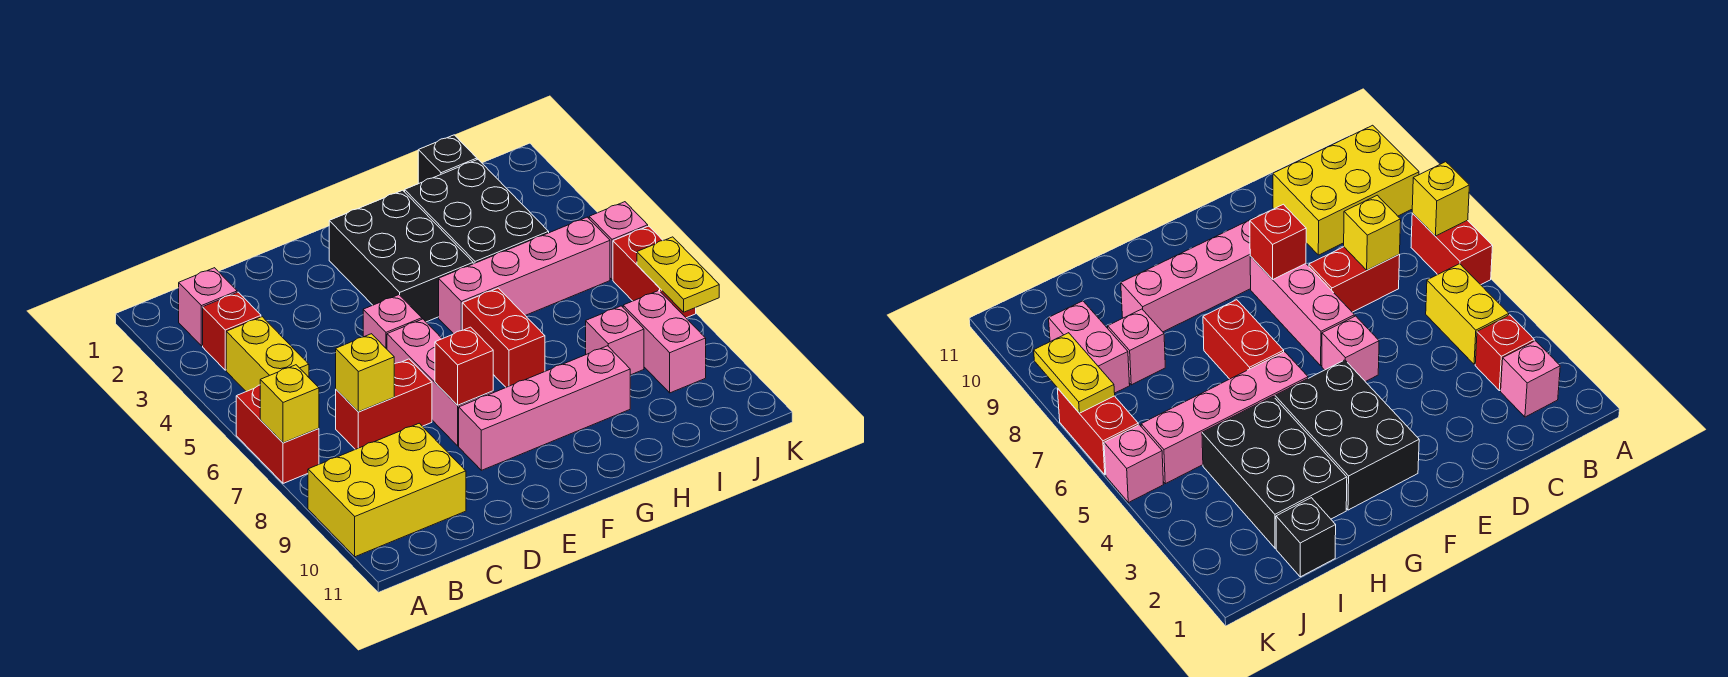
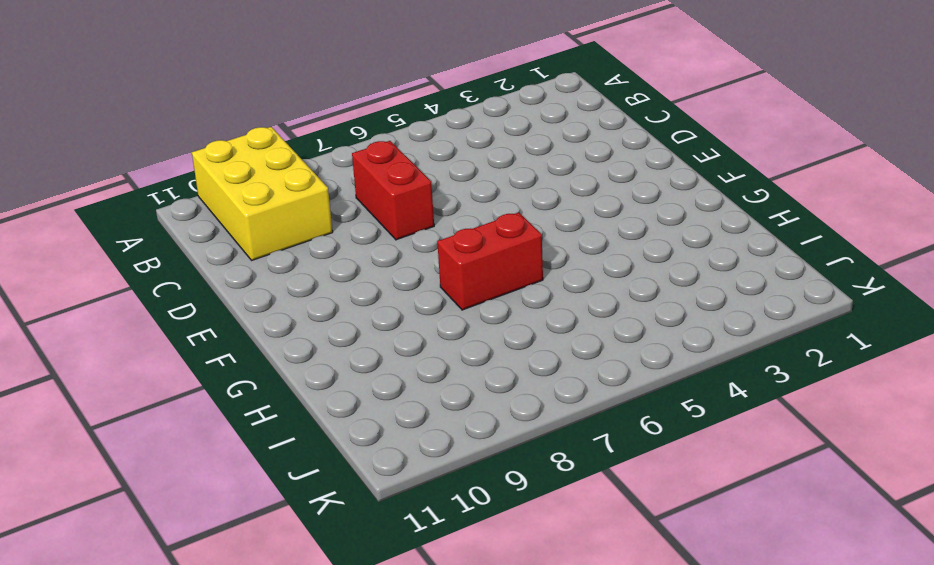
none -> red brick A6:A7 level 1
none -> pink brick B2 level 1
none -> red brick B3 level 1

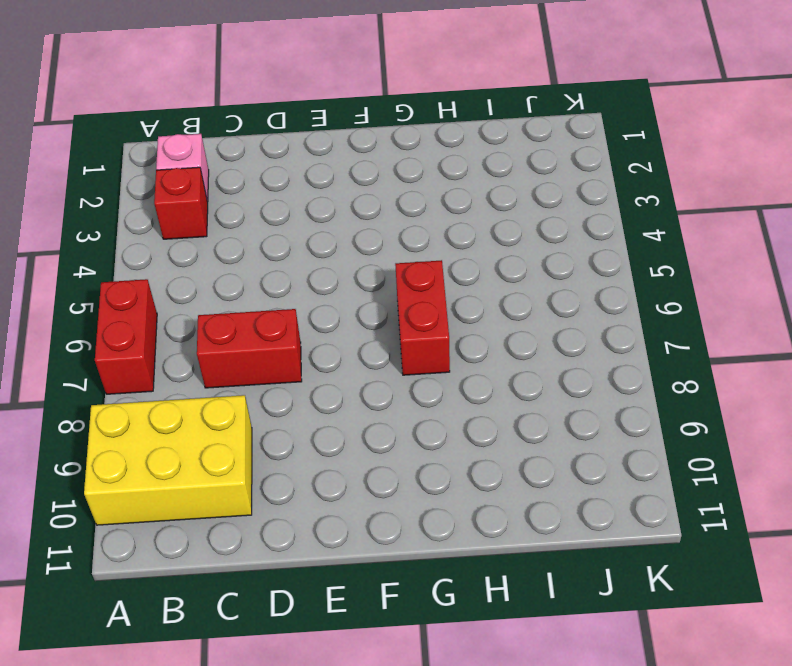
none -> yellow brick B4:B5 level 1
none -> pink brick E5 level 1
none -> pink brick E6:E8 level 1

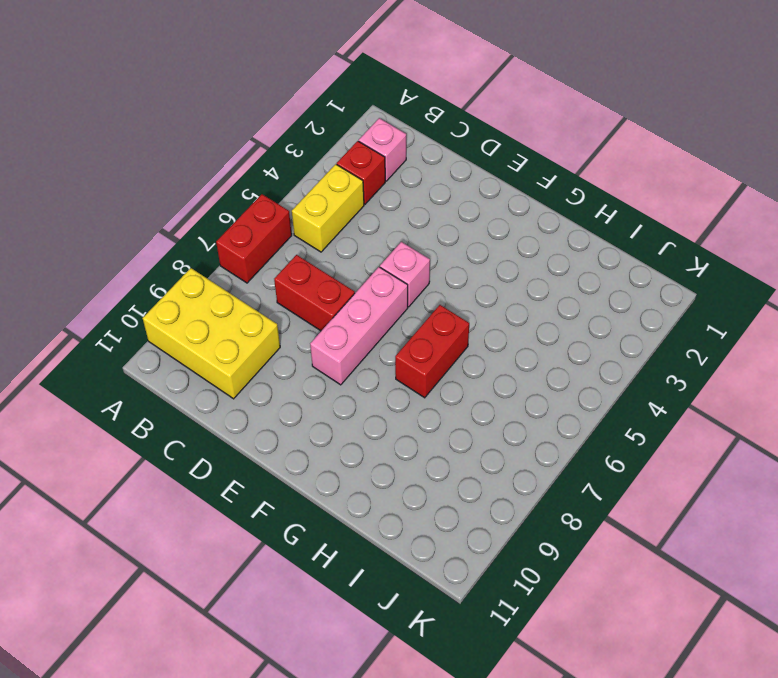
none -> pink brick E9:H9 level 1
none -> black brick F2:G4 level 1
none -> pink brick G5:J5 level 1

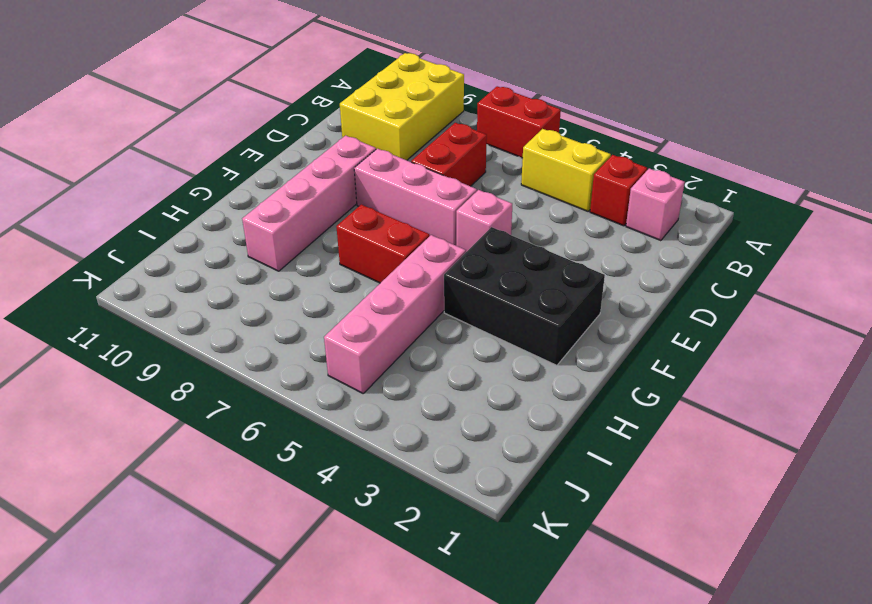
none -> black brick H2:I4 level 1
none -> black brick I1 level 1
none -> pink brick I8 level 1

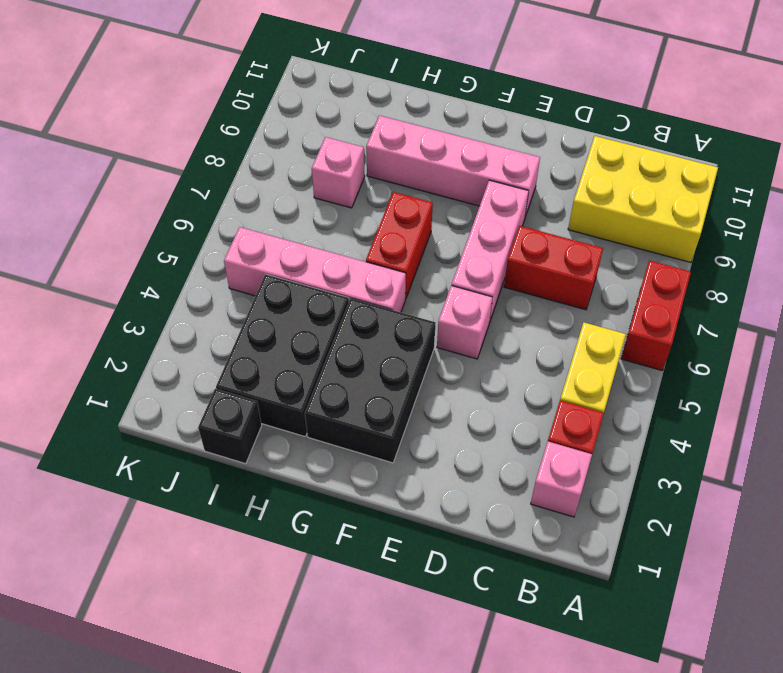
none -> pink brick J8:J9 level 1
none -> pink brick K5 level 1
none -> red brick K6:K7 level 1

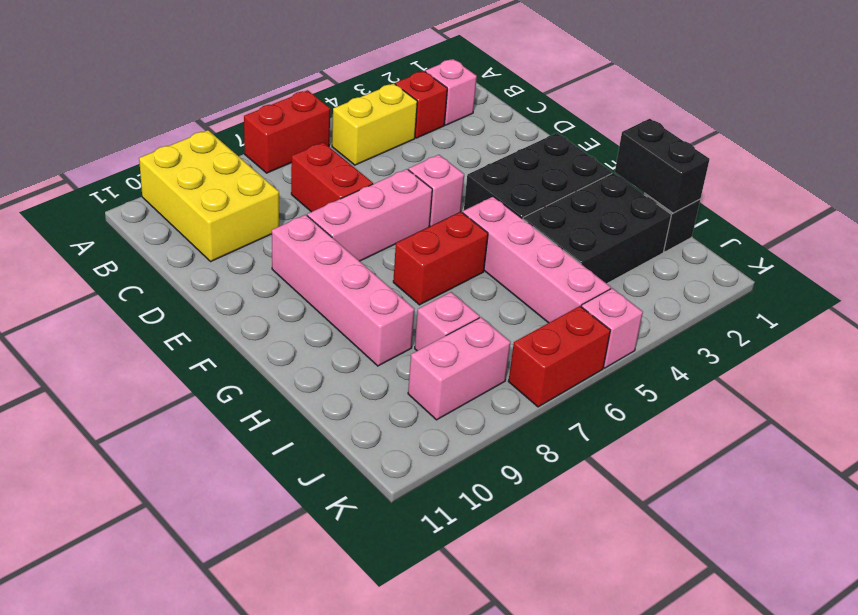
black brick H1:I1 level 2 -> none
none -> yellow brick A7 level 2
none -> yellow brick C7 level 2
none -> red brick E8 level 2

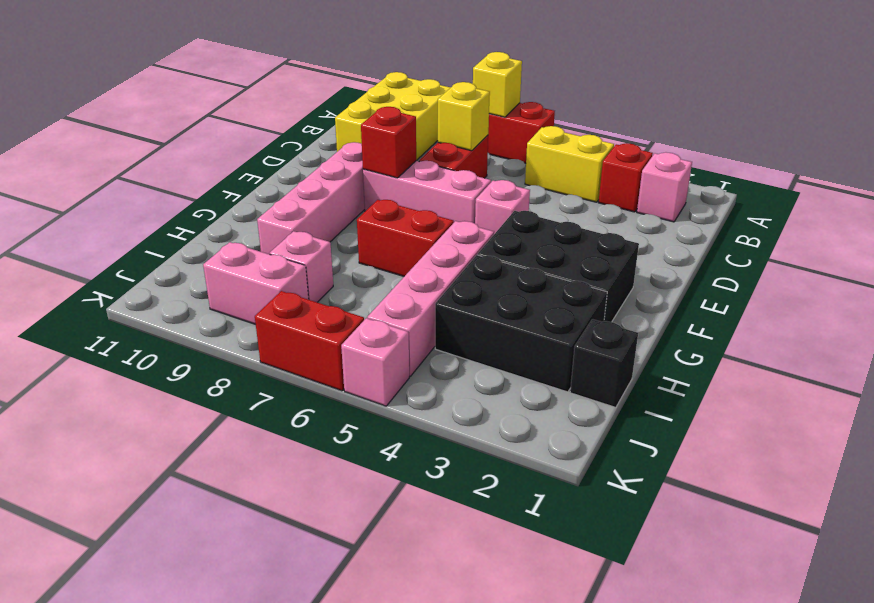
none -> yellow plate K7:K8 level 2

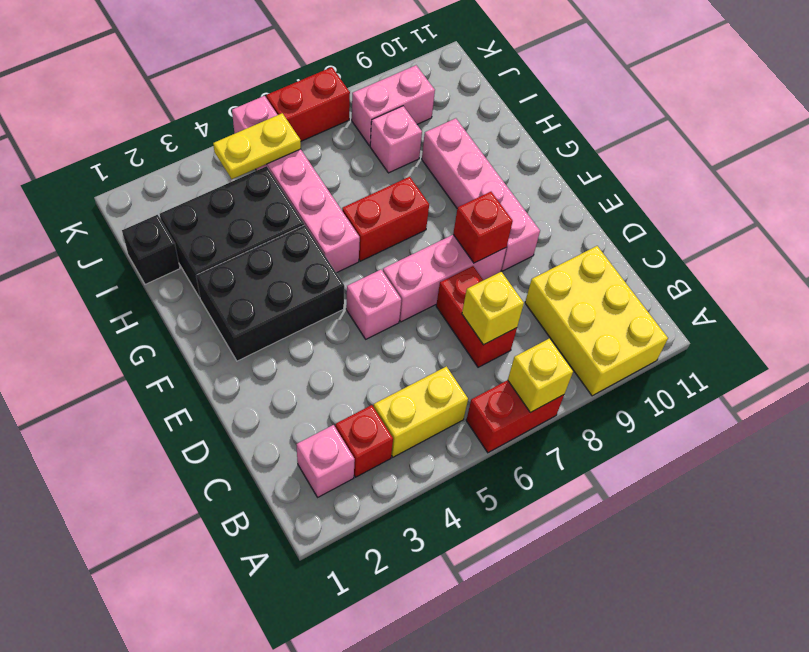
yellow plate J4:J5 level 2 -> yellow plate K7:K8 level 2

